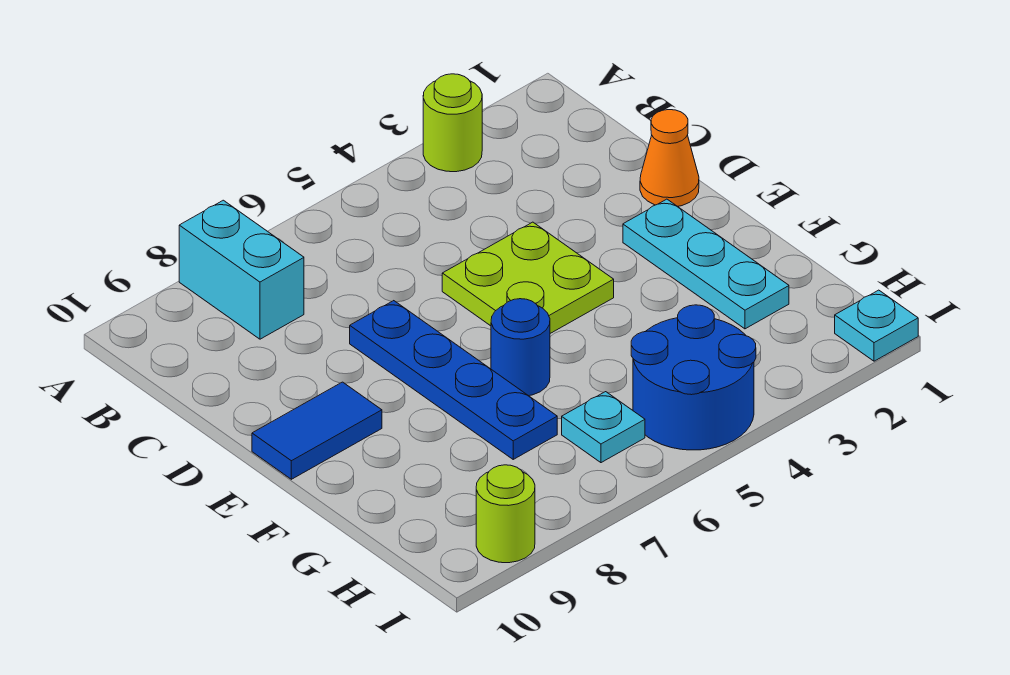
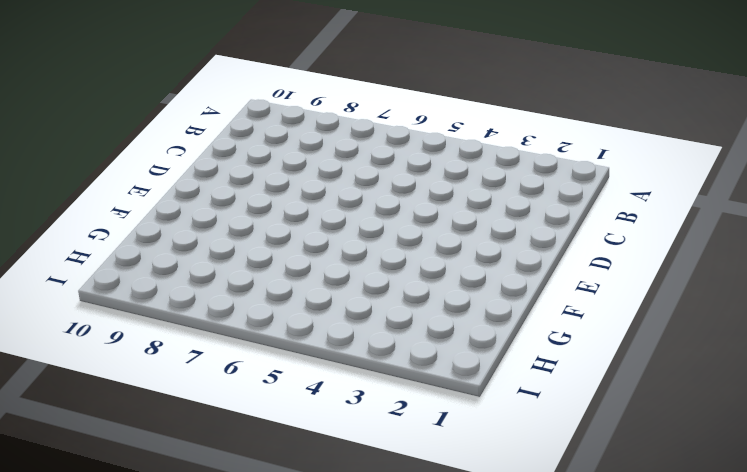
none -> lime round brick A3 level 1
none -> cyan brick A8:B8 level 1
none -> orange cone D1 level 1

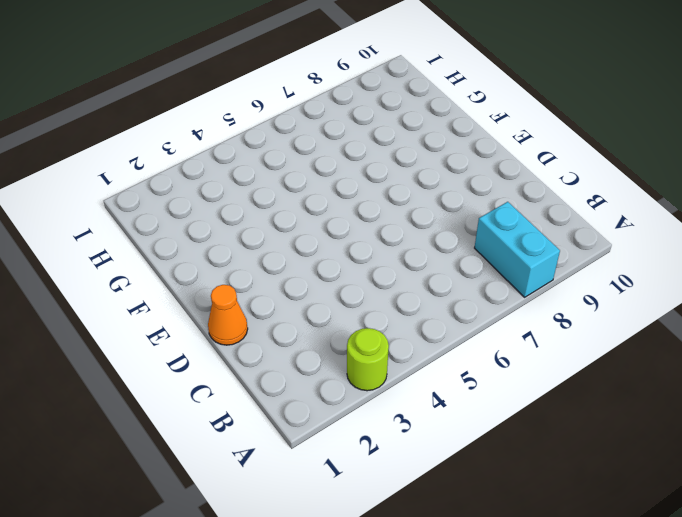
none -> lime plate D4:E5 level 1
none -> blue plate D7:G7 level 1
none -> cyan plate E2:G2 level 1

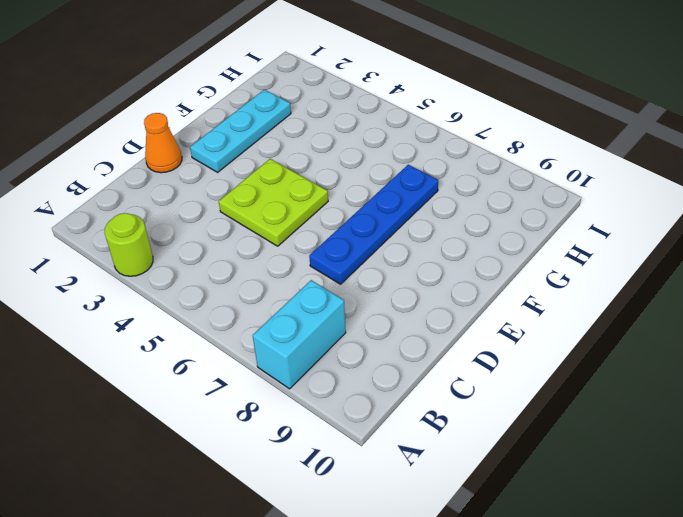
none -> blue tile E9:E10 level 1
none -> blue round brick F6 level 1
none -> blue round brick H4:I5 level 1

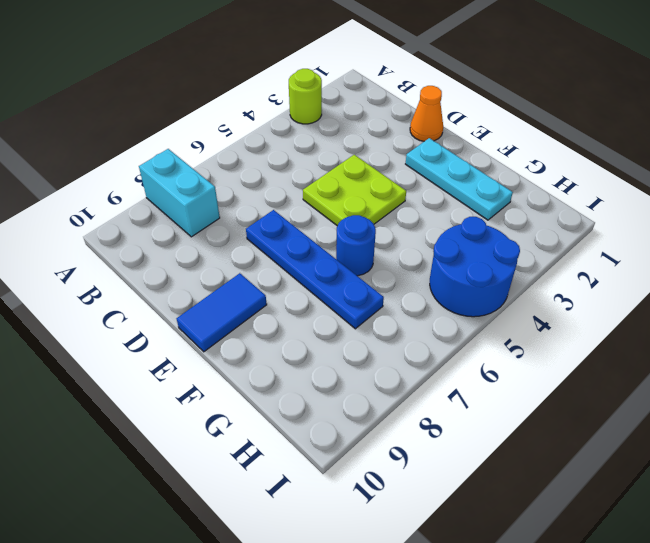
none -> cyan plate H6 level 1
none -> cyan plate I1 level 1
none -> lime round brick I9 level 1

